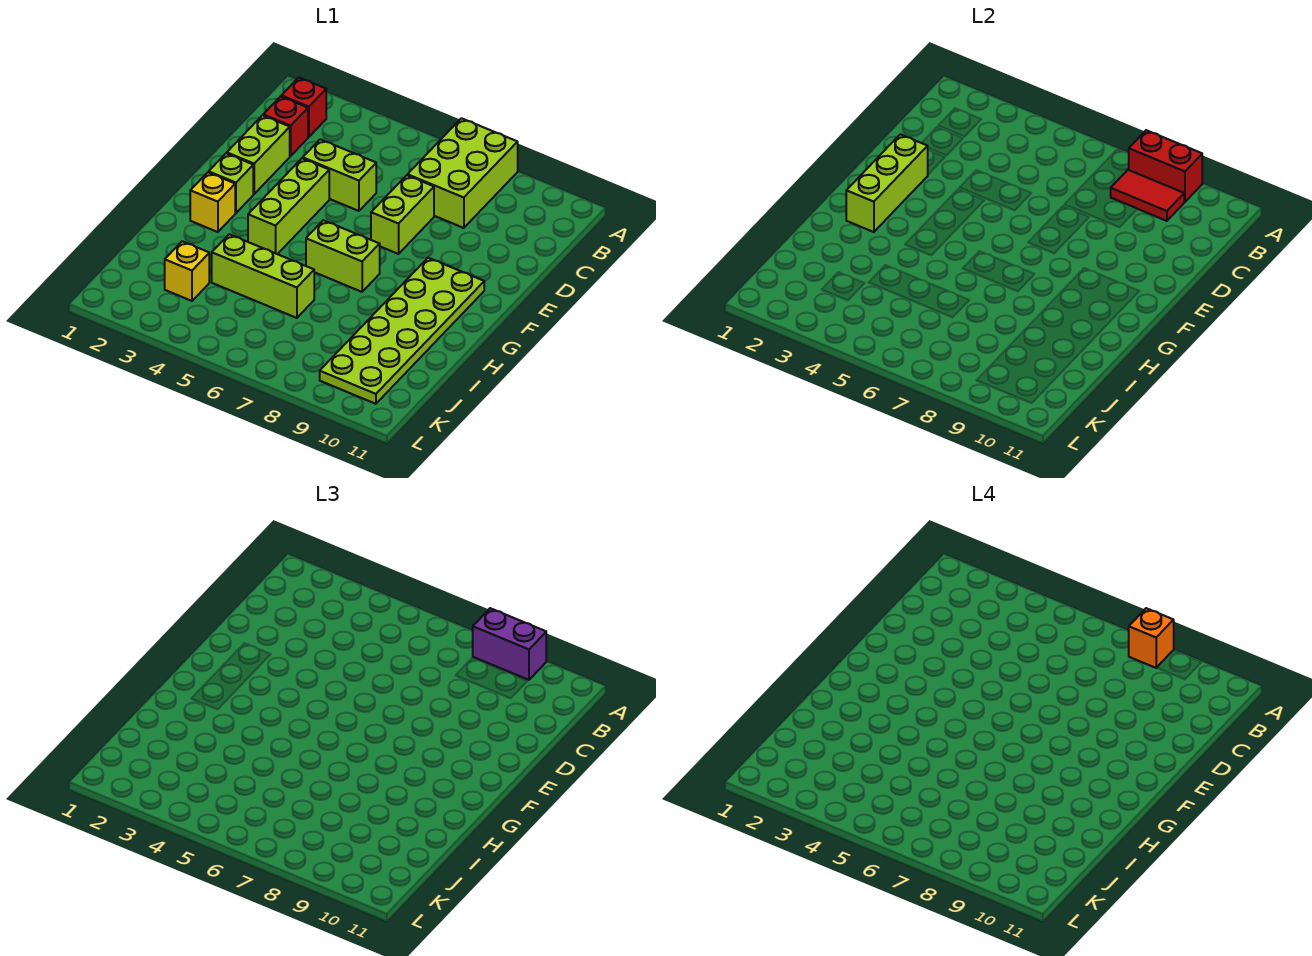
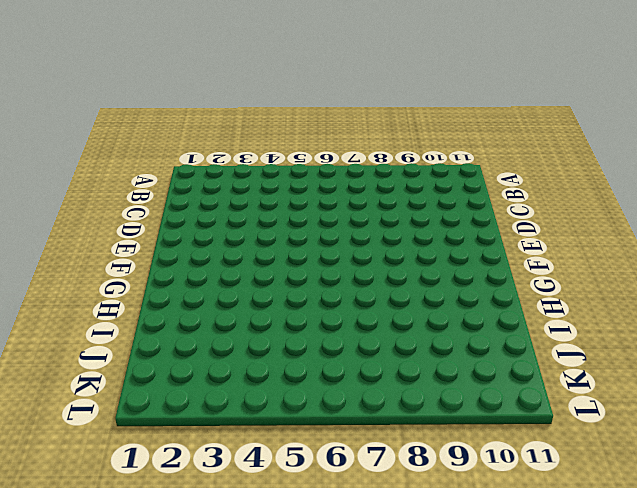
none -> lime brick A7:C8 level 1
none -> red brick B2 level 1
none -> red brick C2 level 1

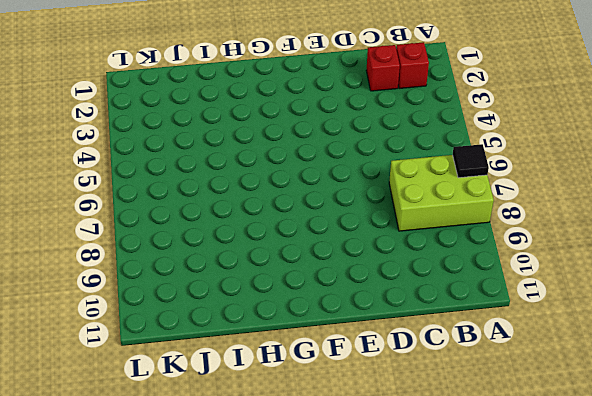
black tile A7 level 2 -> none
none -> lime brick D2:E2 level 1
none -> lime brick D4:D5 level 1
none -> lime brick D7:E7 level 1

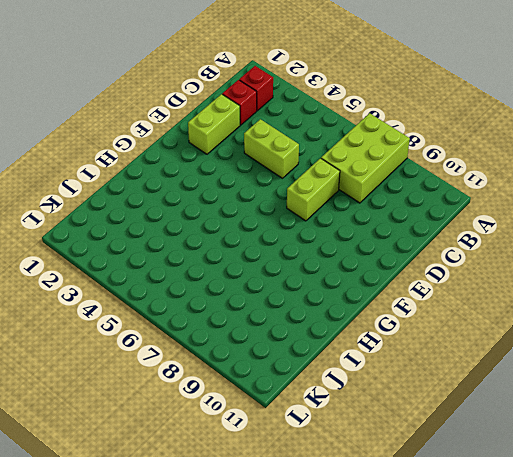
none -> lime brick E4:G4 level 1
none -> lime brick F2 level 1
none -> lime plate F9:K10 level 1

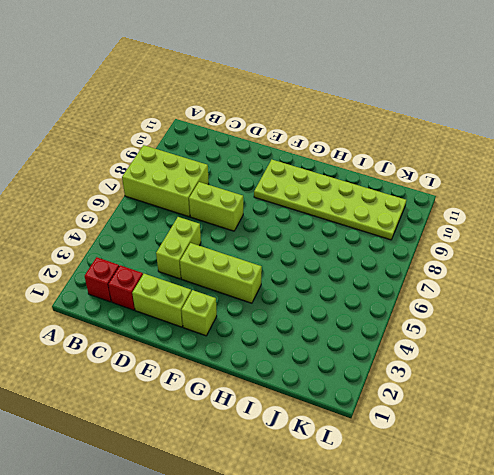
none -> yellow brick G2 level 1
none -> lime brick G6:G7 level 1
none -> lime brick I4:I6 level 1

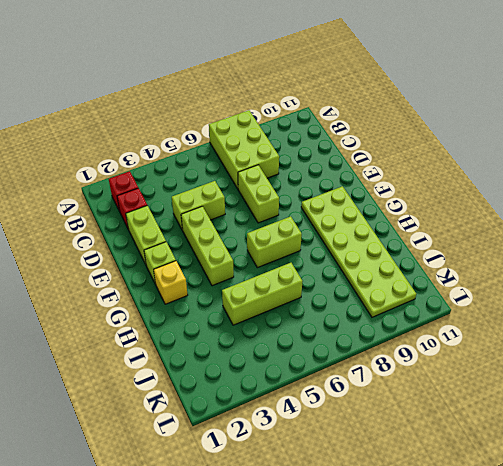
none -> yellow brick J3 level 1
none -> red brick A8:A9 level 2
none -> red tile B8:B9 level 2

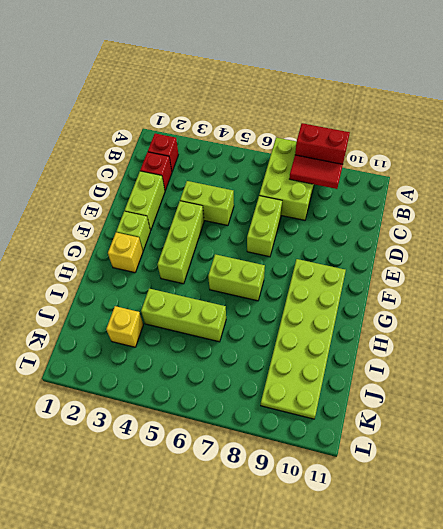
none -> lime brick E2:G2 level 2
none -> purple brick A8:A9 level 3
none -> orange brick A8 level 4

